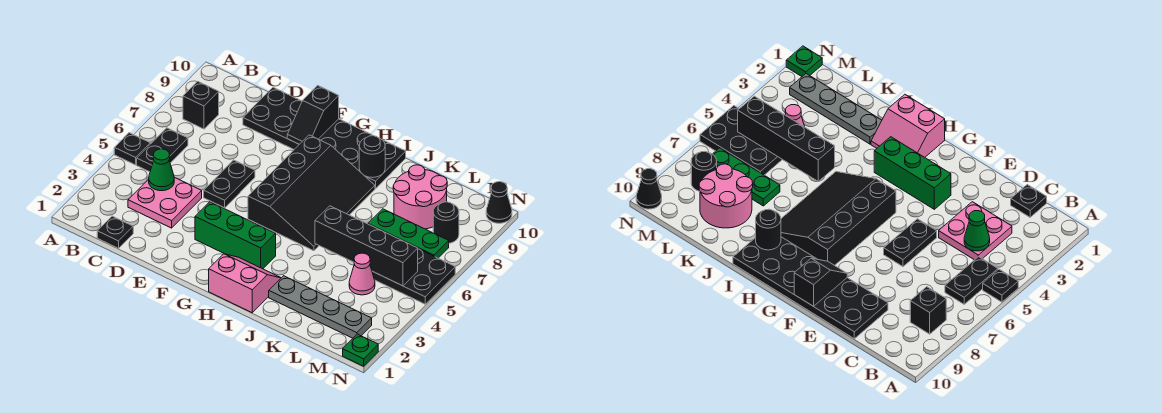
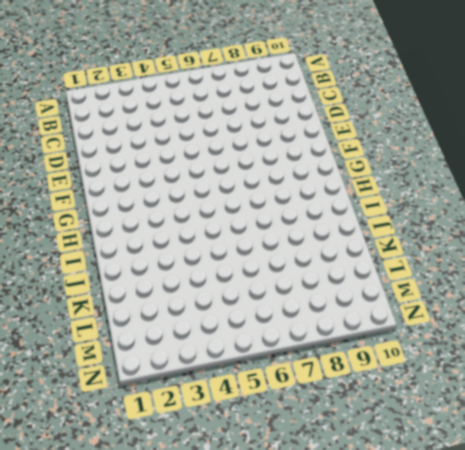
none -> black plate A5 level 1
none -> black plate B5:B6 level 1
none -> black brick B8 level 1

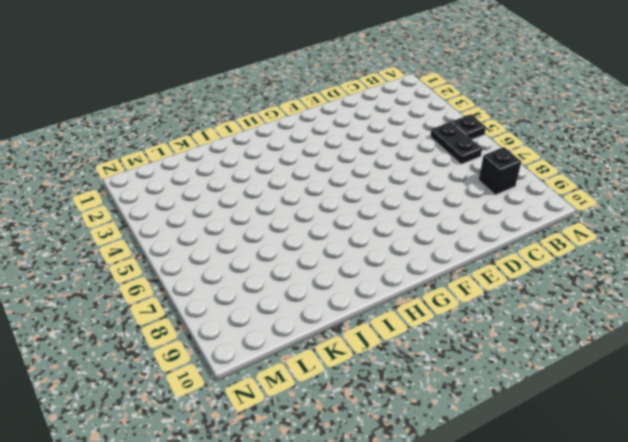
none -> black plate C1 level 1
none -> pink plate C3:D4 level 1
none -> black plate D9:I10 level 1

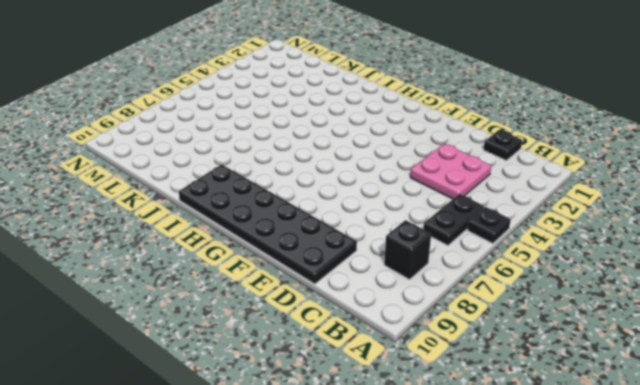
none -> black plate E5:E6 level 1
none -> green brick F3:H3 level 1
none -> black slope G5:I8 level 1 top G

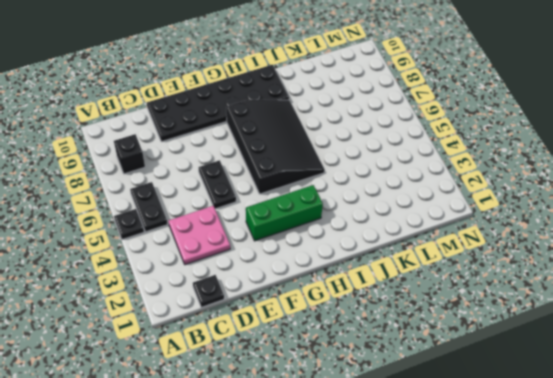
none -> pink slope H1:I2 level 1 top 1
none -> grey plate J2:M2 level 1
none -> green plate K7:M7 level 1

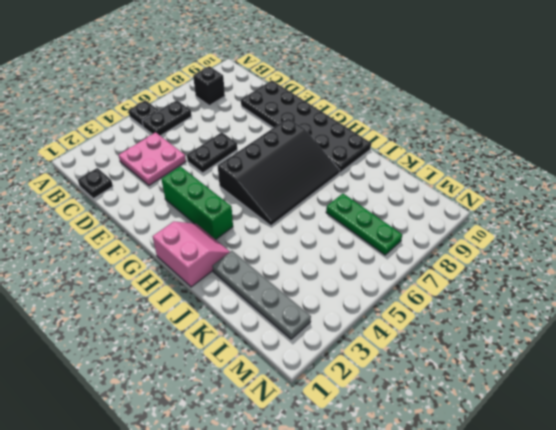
none -> pink round brick K8:L9 level 1
none -> pink cone L4 level 1
none -> black plate L5:N6 level 1

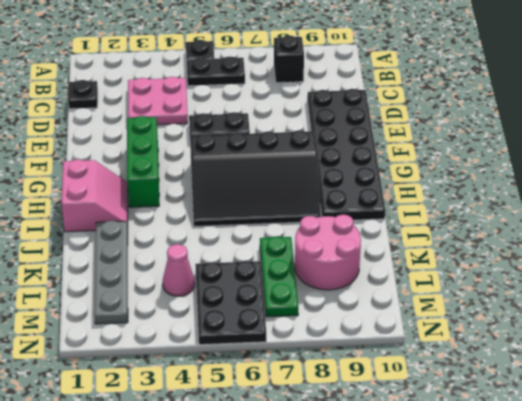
none -> black round brick M8 level 1
none -> green plate N1 level 1
none -> black cone N10 level 1

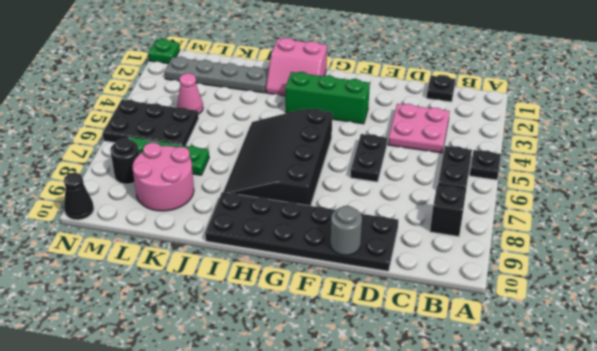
grey round brick E10 level 2 -> none
none -> green cone C4 level 2
none -> black slope F9:F10 level 2 top 10
none -> black round brick I9 level 2

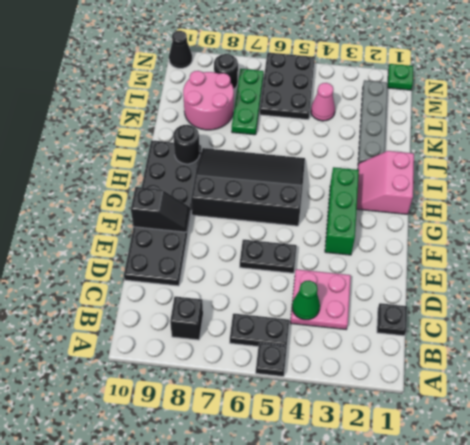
none -> black brick J5:M5 level 2

